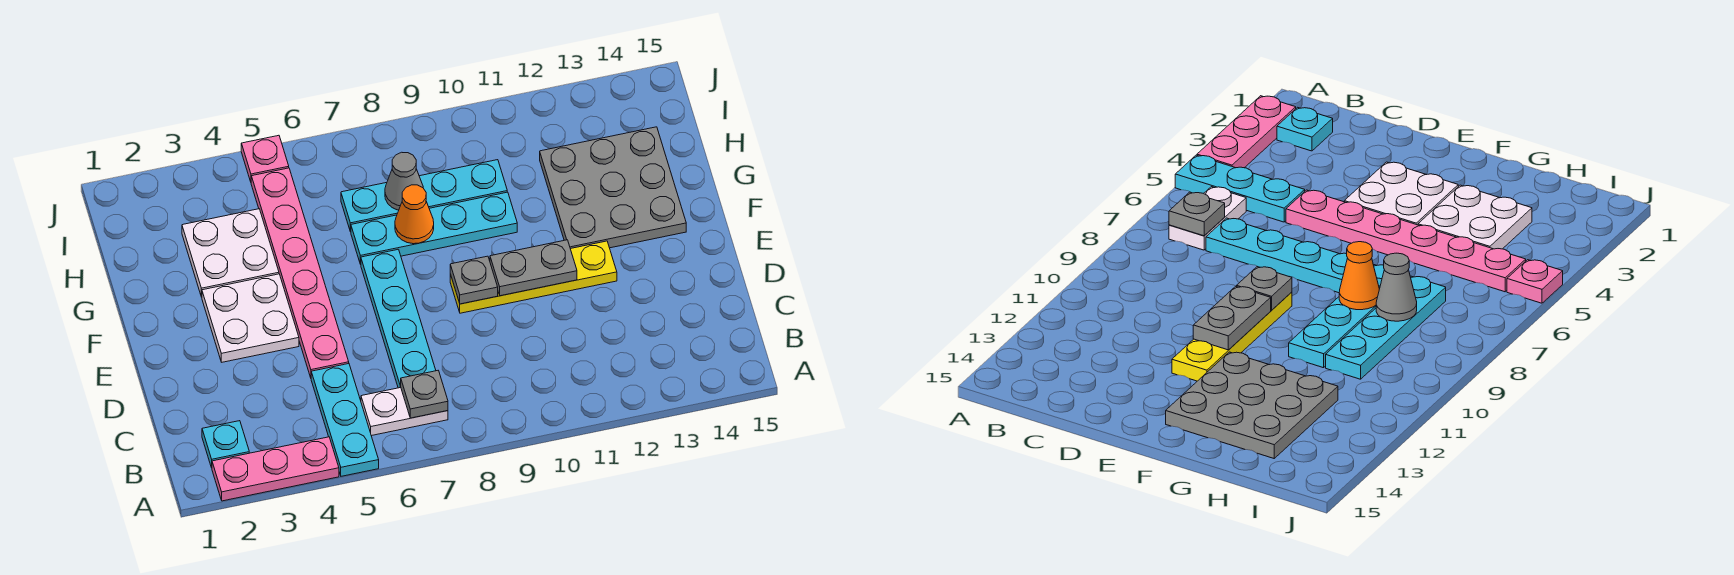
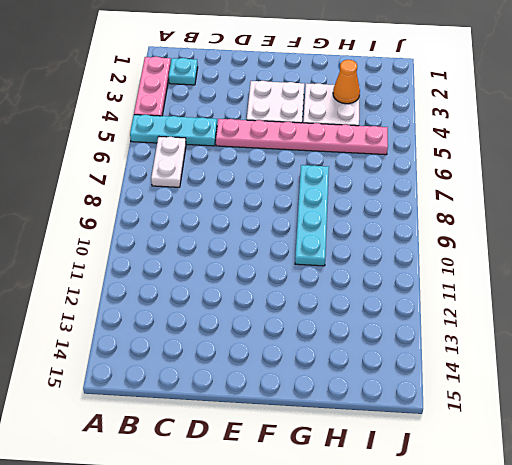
orange cone H3 level 2 -> orange cone G8 level 2
none -> cyan plate C7:F7 level 1
none -> yellow plate E9:E12 level 1
none -> grey plate F12:H14 level 1

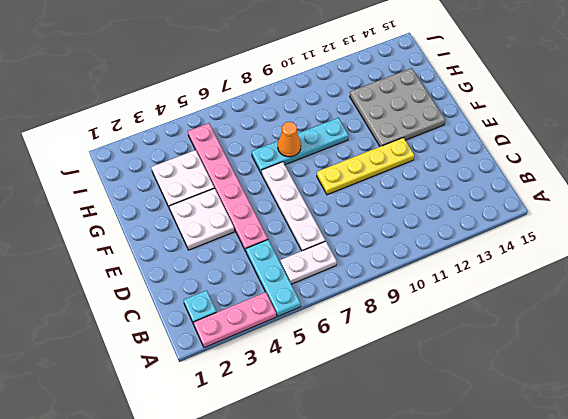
white plate C7:F7 level 1 -> cyan plate C7:F7 level 1
none -> cyan plate H7:H10 level 1
none -> pink plate J5 level 1
none -> grey plate B7 level 2

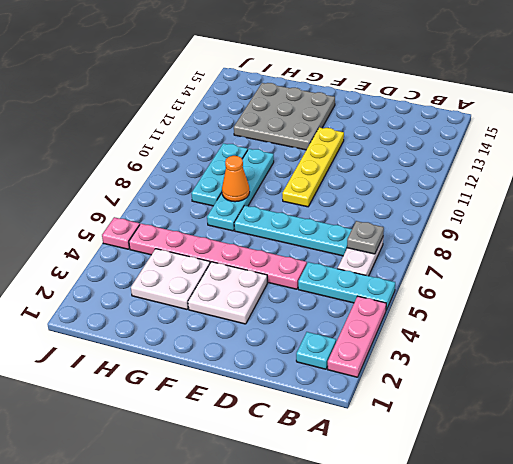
cyan plate H8:H10 level 1 -> cyan plate H7:H10 level 1
none -> grey plate E9 level 2
none -> grey plate E10:E11 level 2
none -> grey cone H8 level 2

